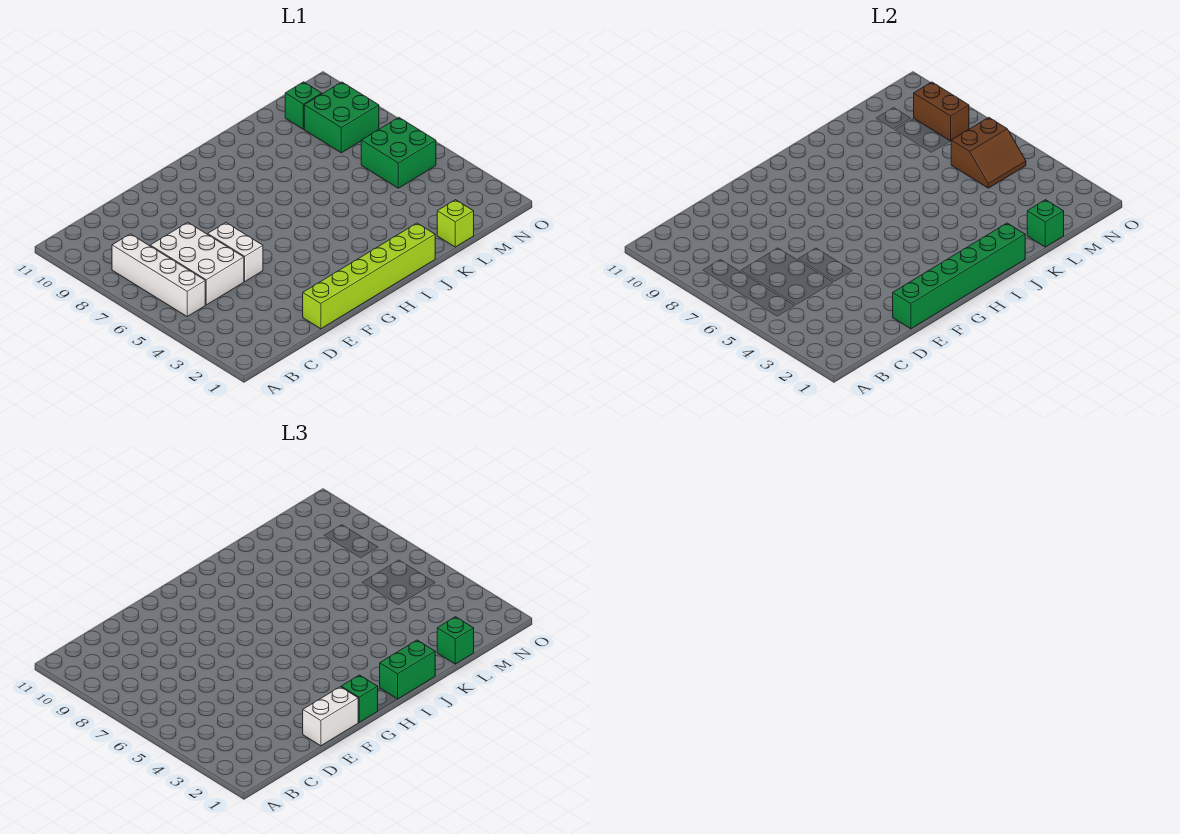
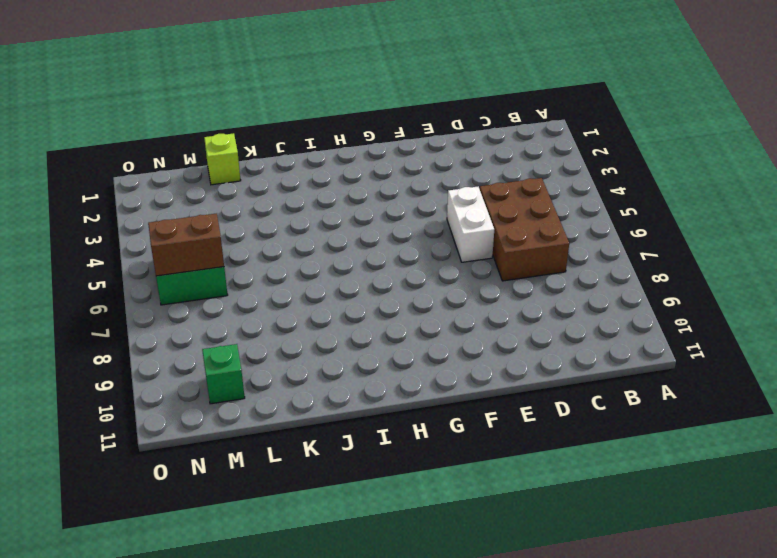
brown brick C5:D7 level 1 -> white brick C5:D7 level 1
none -> white brick B5:B8 level 1
none -> lime brick E1:J1 level 1
none -> green brick M8:N9 level 1

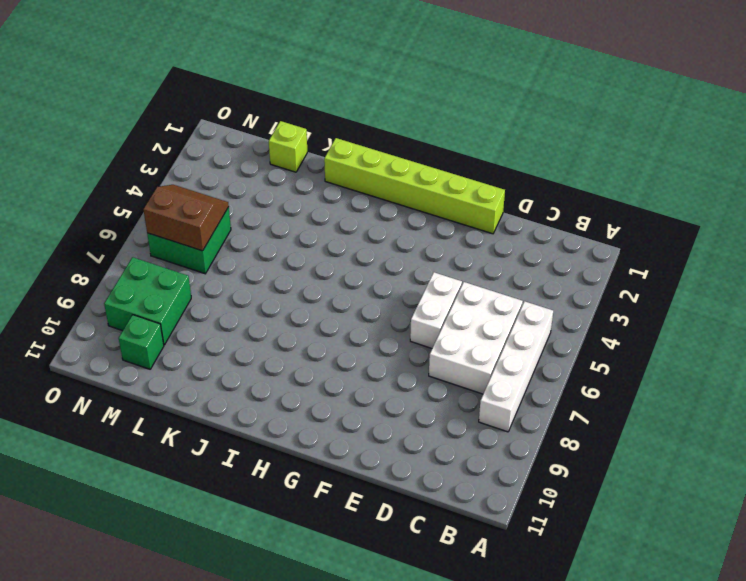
none -> green brick E1:J1 level 2
none -> green brick L1 level 2
none -> brown brick N8:N9 level 2

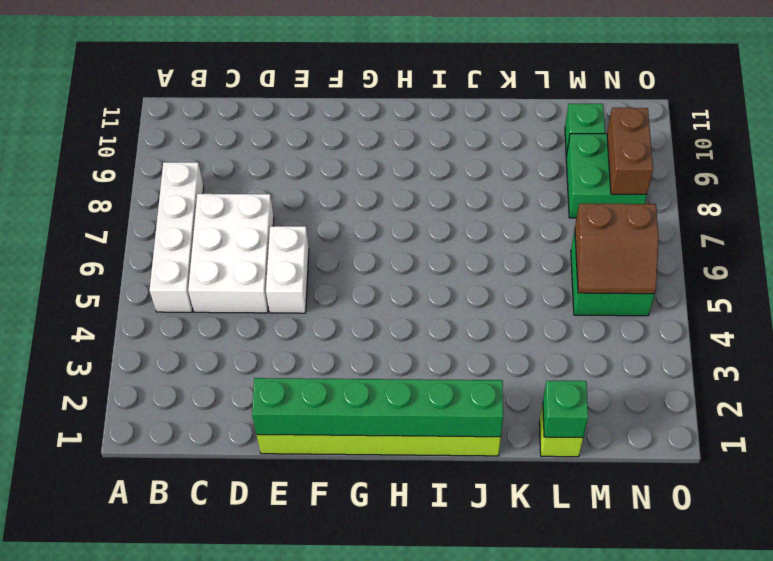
none -> white brick E1:F1 level 3
none -> green brick G1 level 3
none -> green brick I1:J1 level 3

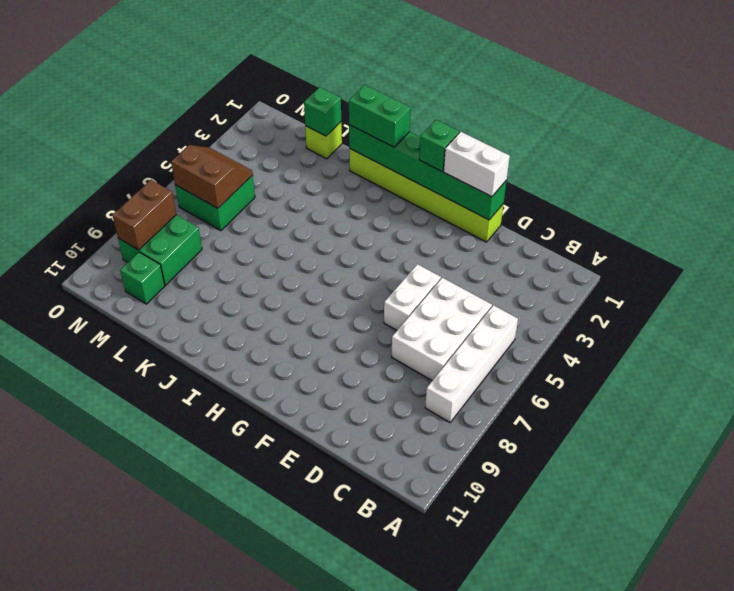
none -> green brick L1 level 3

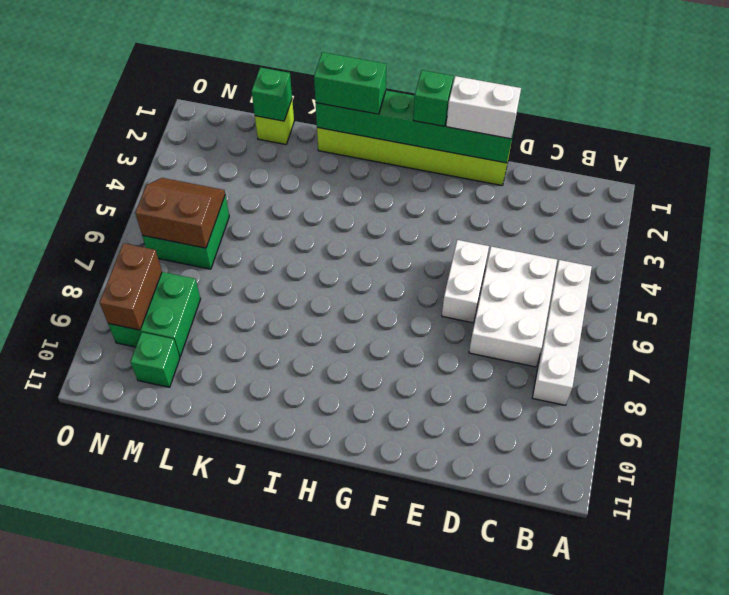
none -> green brick L1 level 3

